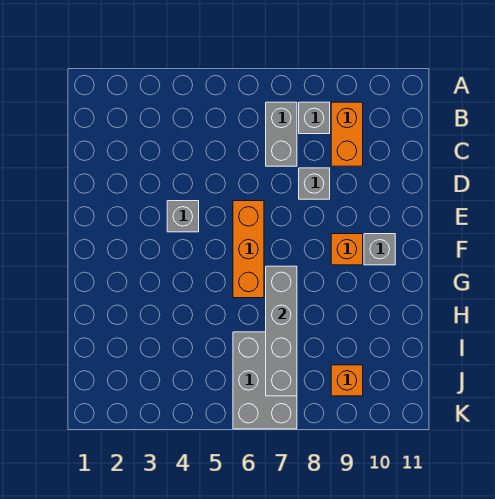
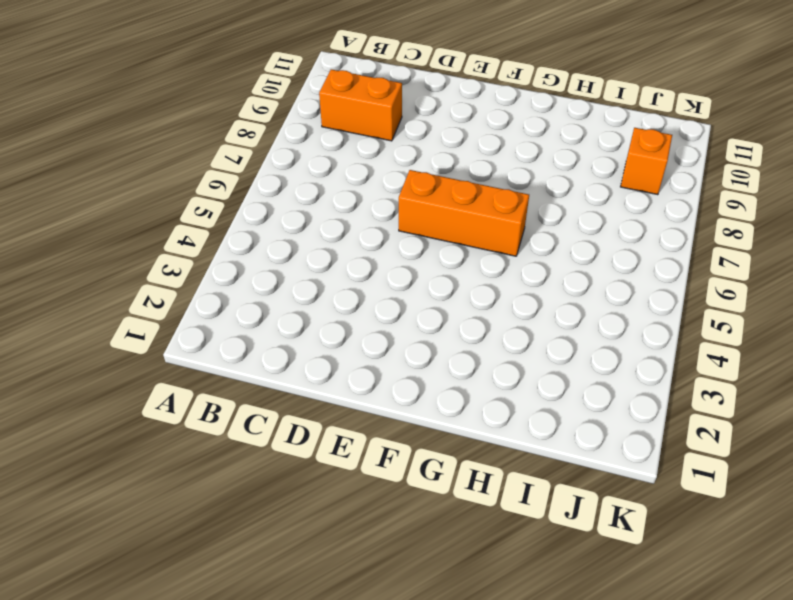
none -> grey brick B7:C7 level 1
none -> grey brick B8 level 1

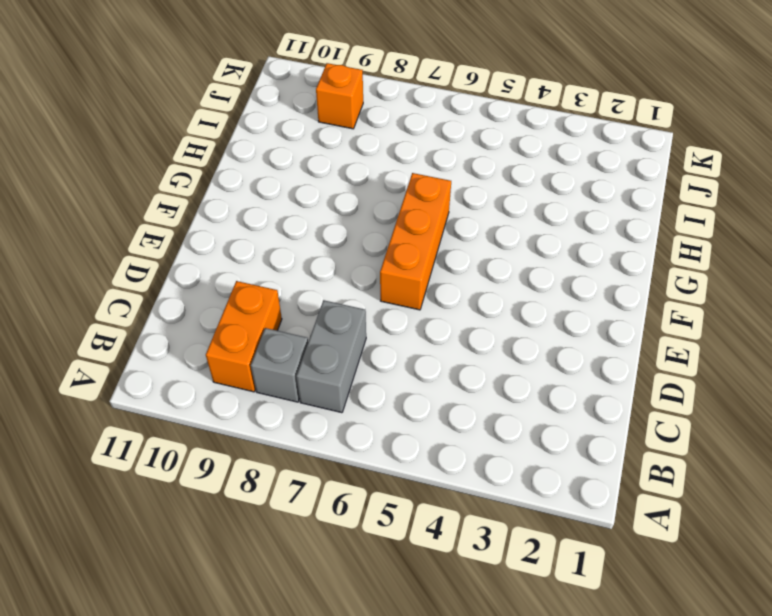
none -> grey brick D8 level 1
none -> grey brick E4 level 1

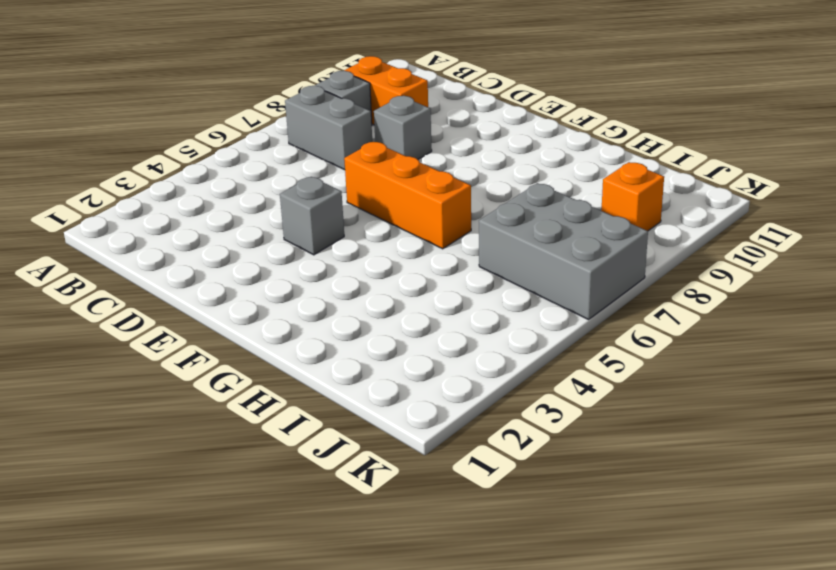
none -> orange brick F9 level 1
none -> grey brick F10 level 1

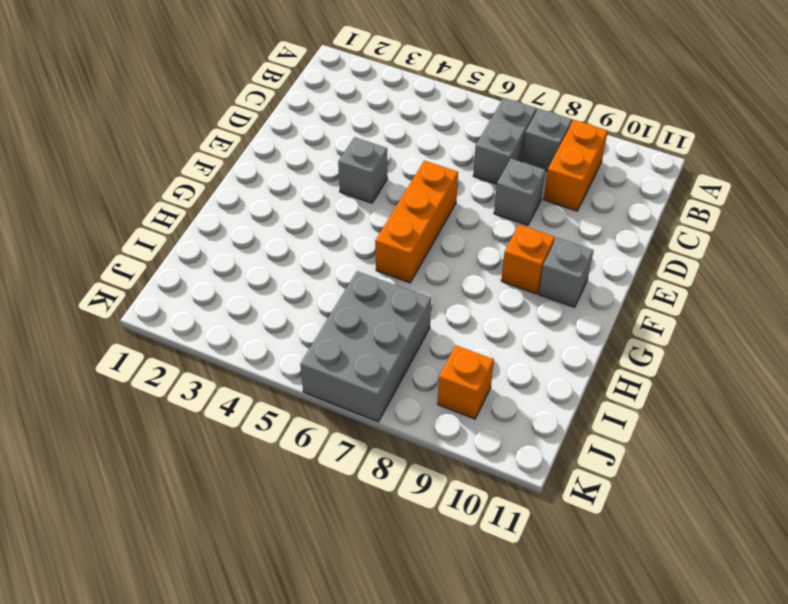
none -> grey brick G7:J7 level 2

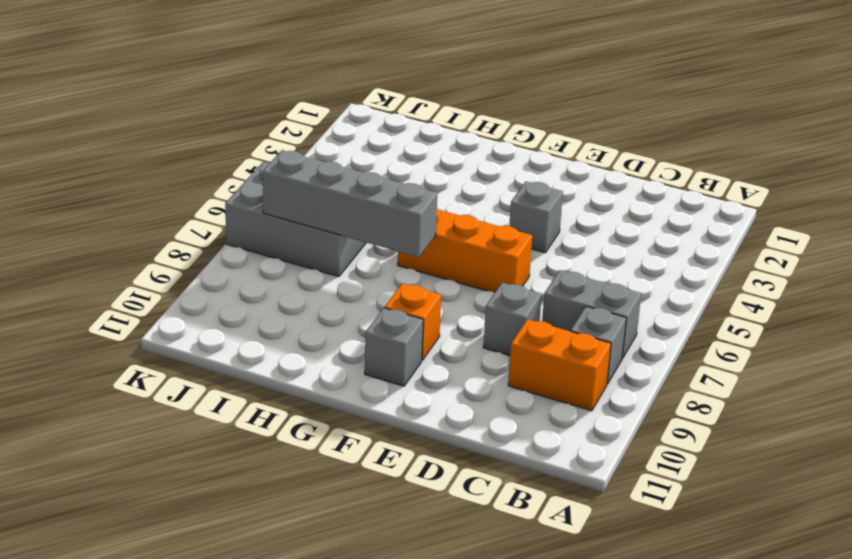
none -> orange brick J9 level 1

